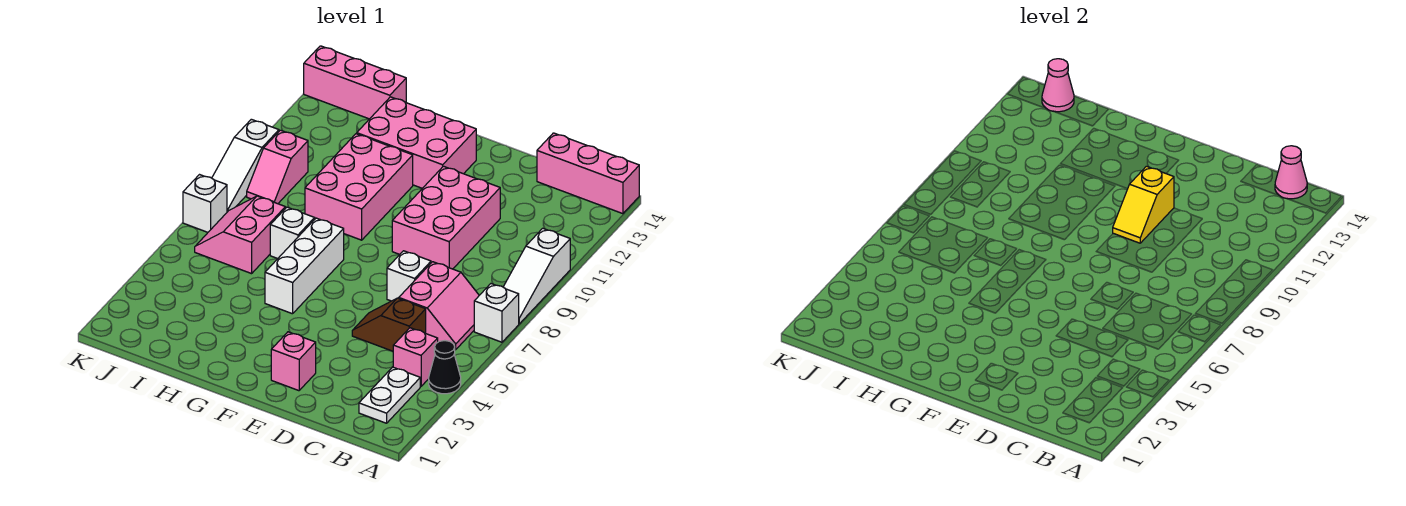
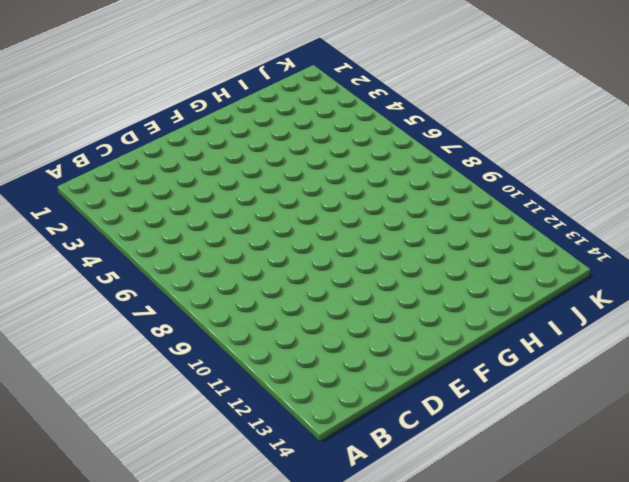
none -> black cone A4 level 1
none -> white brick A7 level 1
none -> white slope A8:A10 level 1 top 10

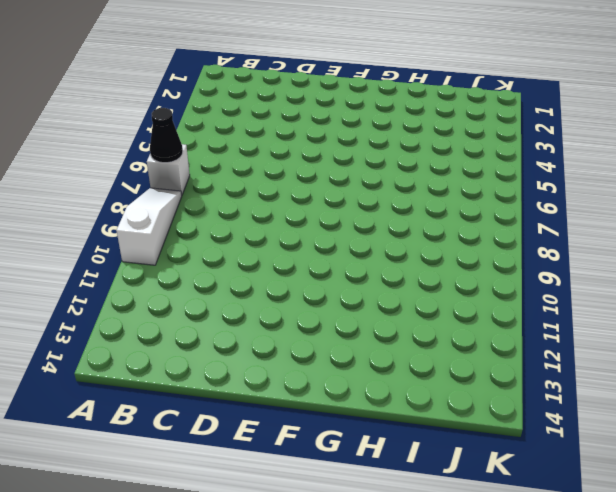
black cone A7 level 2 -> black cone A4 level 1
none -> pink brick A14:C14 level 1
none -> white plate B2:B3 level 1
none -> pink brick B4 level 1

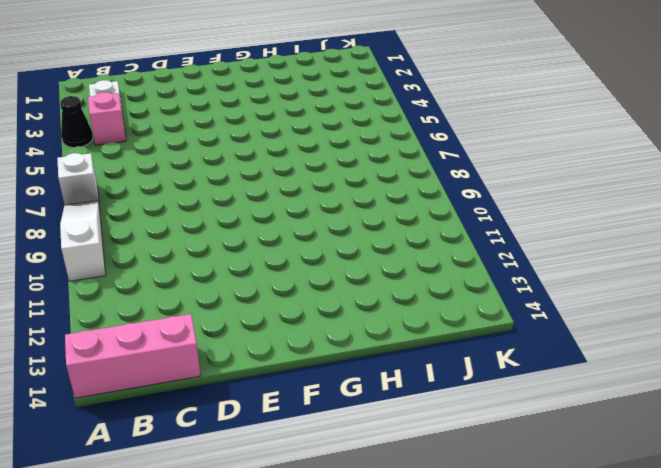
none -> pink slope B6:C7 level 1 top C
none -> brown slope C5:D5 level 1 top C
none -> white brick D7 level 1

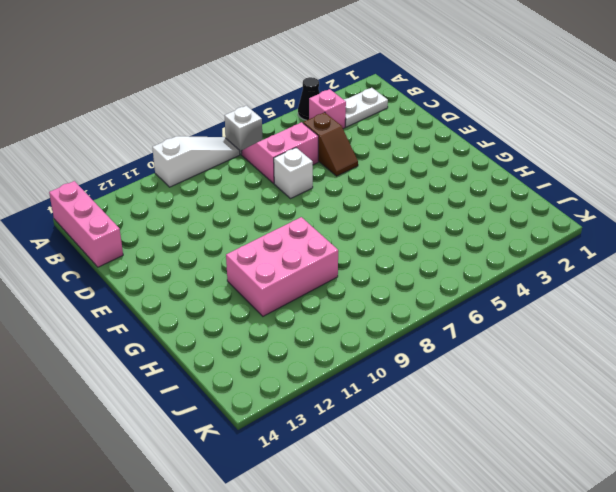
none -> pink brick D9:E11 level 1
none -> pink brick E2 level 1
none -> pink brick F12:H13 level 1

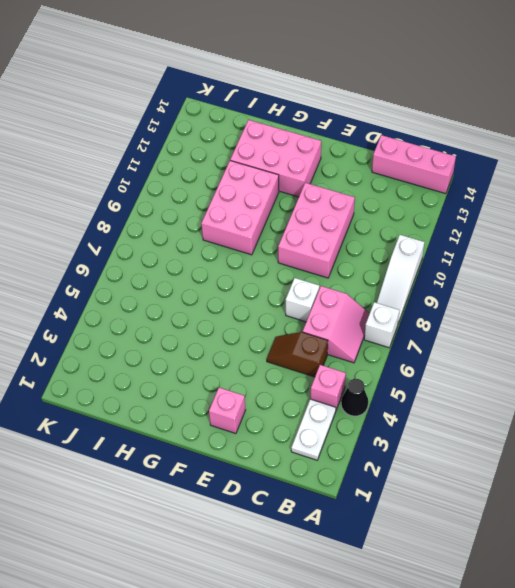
none -> white brick G5:G7 level 1
none -> white brick H7 level 1
none -> pink slope I6:J7 level 1 top I

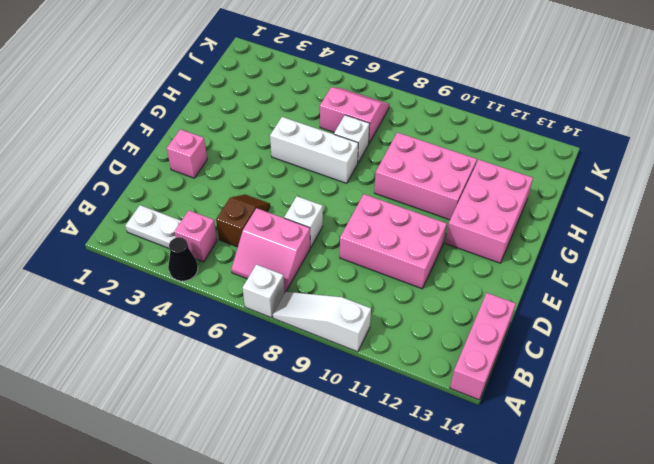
none -> pink brick I14:K14 level 1
none -> pink slope J9:J10 level 1 top 10
none -> white brick K7 level 1

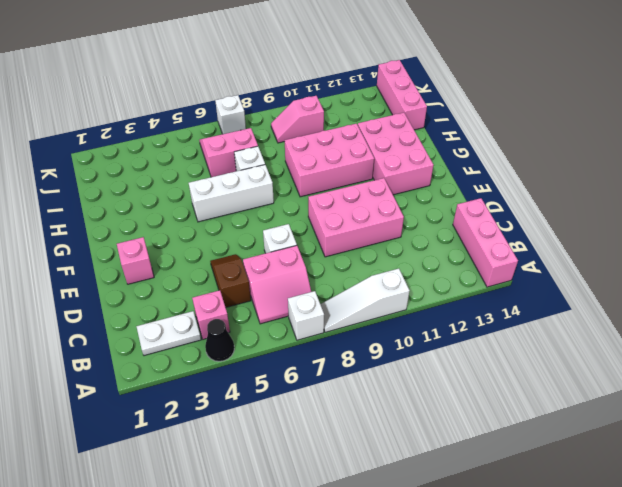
none -> white slope K8:K10 level 1 top 10
none -> pink cone B14 level 2
none -> yellow slope E10:E11 level 2 top 11

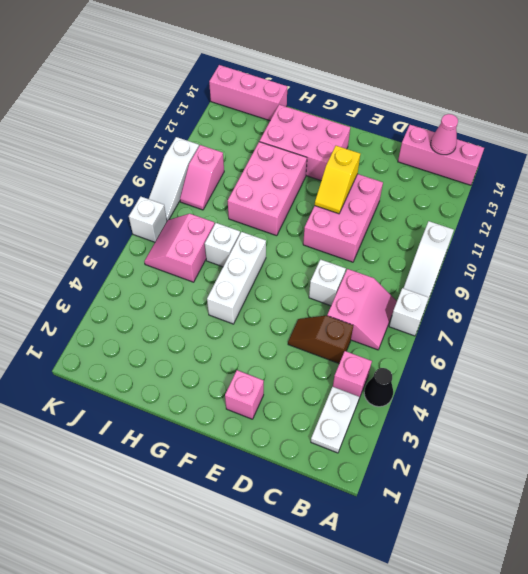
none -> pink cone J14 level 2

